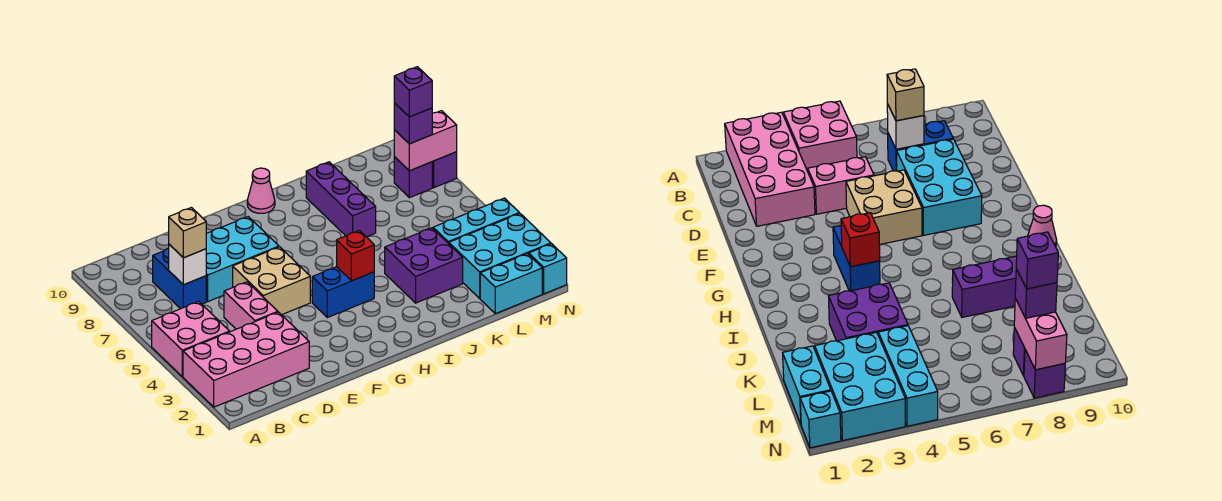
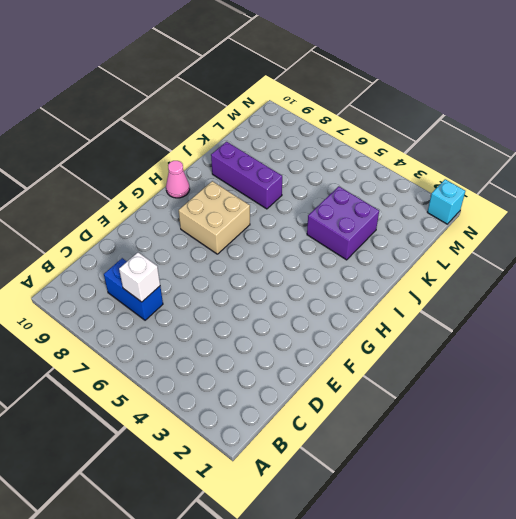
tan brick G7:H8 level 1 -> tan brick E5:F6 level 1
none -> pink brick A2:D3 level 1
none -> pink brick A4:B5 level 1
none -> pink brick D4:D5 level 1

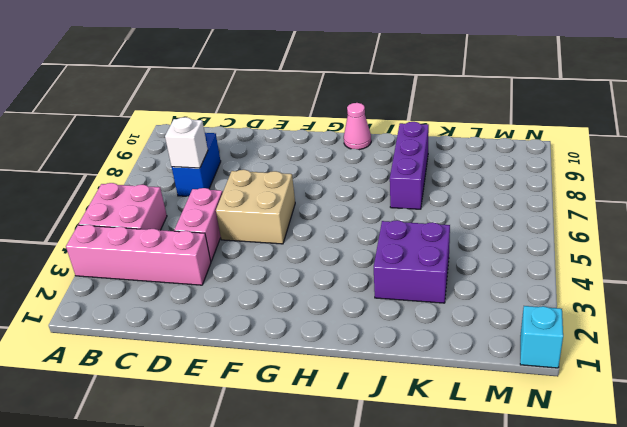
pink brick A3:D3 level 1 -> pink brick A2:D3 level 1
none -> cyan brick D7:F8 level 1
none -> blue brick G4:H4 level 1
none -> cyan brick L1:M1 level 1

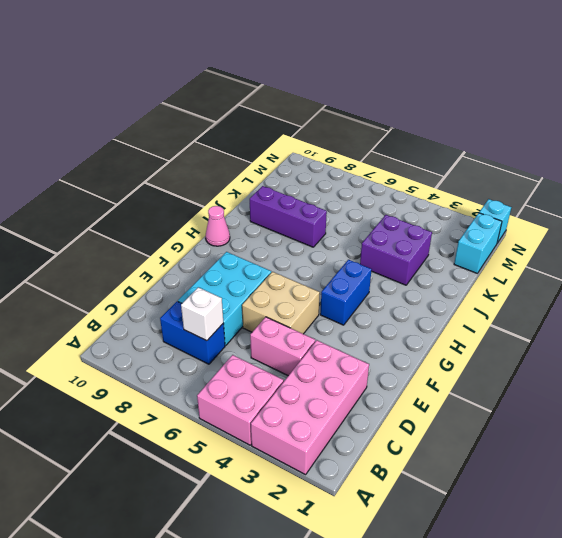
none -> cyan brick L2:N3 level 1
none -> cyan brick L4:N4 level 1
none -> purple brick M8 level 1

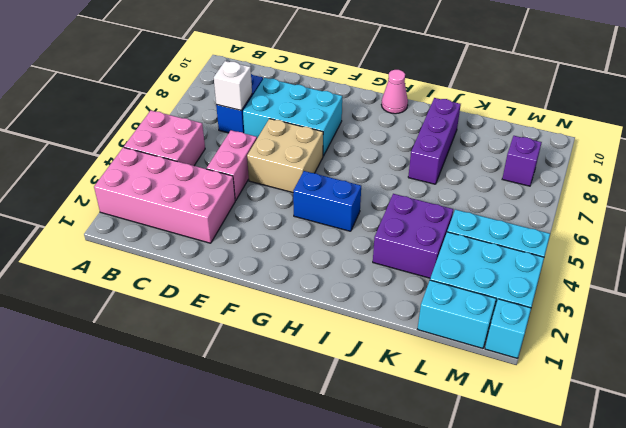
none -> purple brick N8 level 1
none -> red brick H4 level 2
none -> pink brick M8:N8 level 2

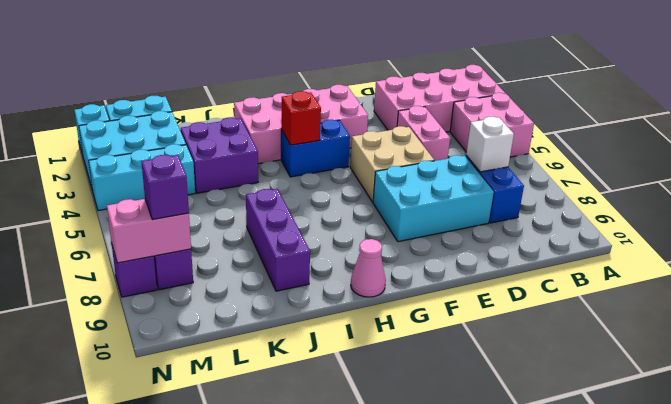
pink brick F2:I3 level 1 -> none
none -> tan brick C7 level 3
none -> purple brick M8 level 4

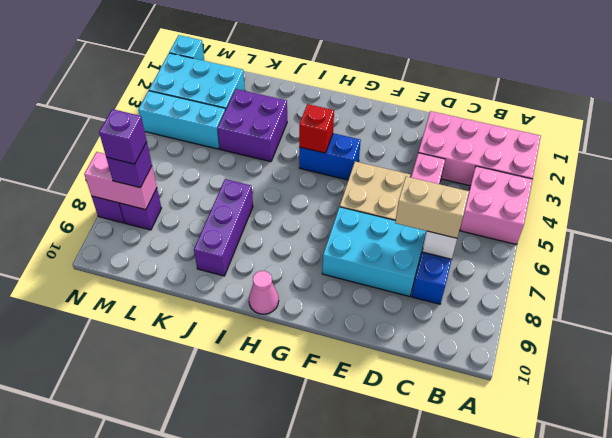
tan brick C7:D7 level 3 -> tan brick C7 level 3
none -> cyan brick L1:M1 level 1

